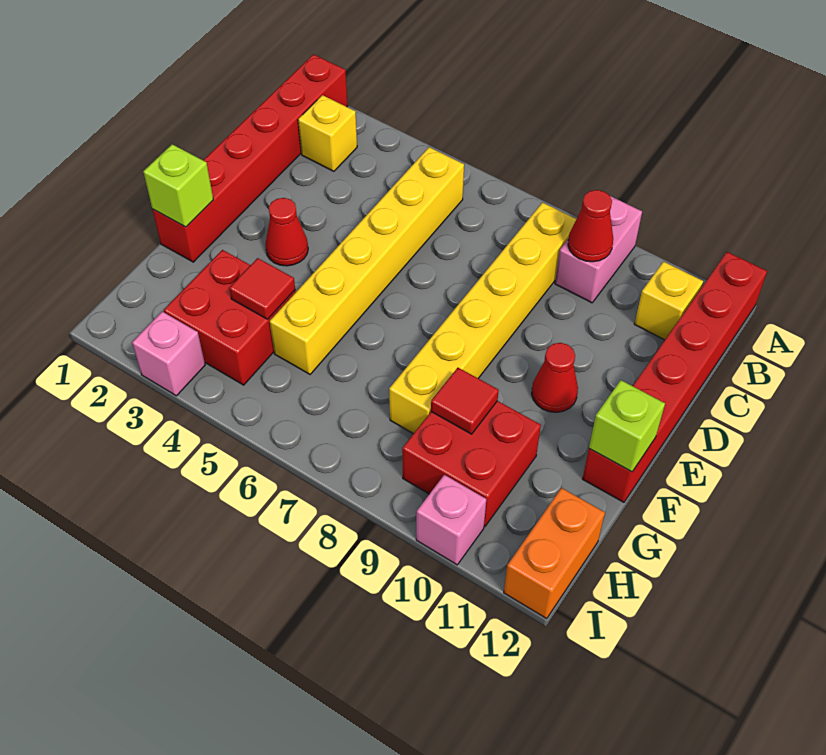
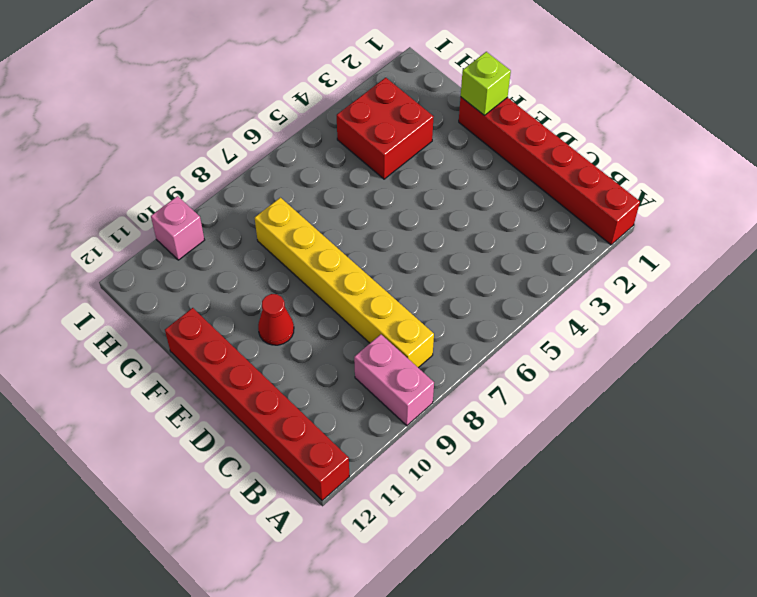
none -> yellow brick B2 level 1
none -> yellow brick B5:G5 level 1
none -> yellow brick B11 level 1

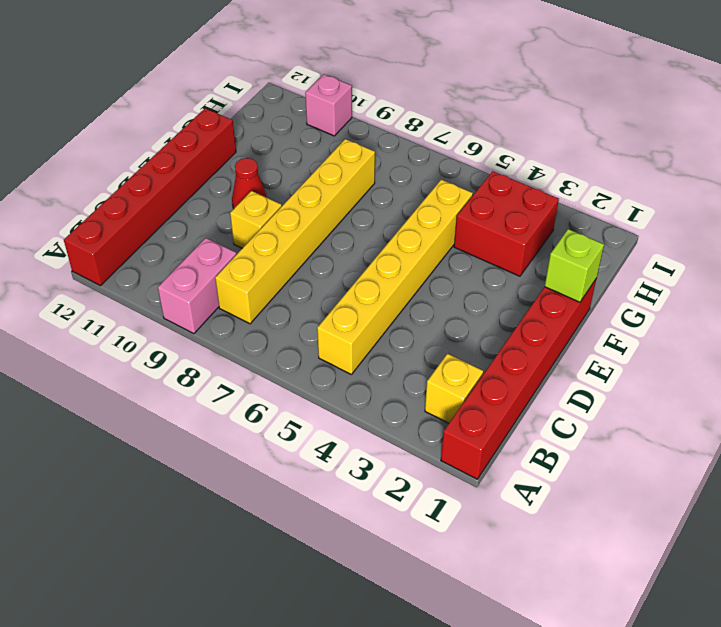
yellow brick D9 level 1 -> yellow brick B11 level 1
none -> red cone E3 level 1
none -> red brick G9:H10 level 1
none -> orange brick H12:I12 level 1

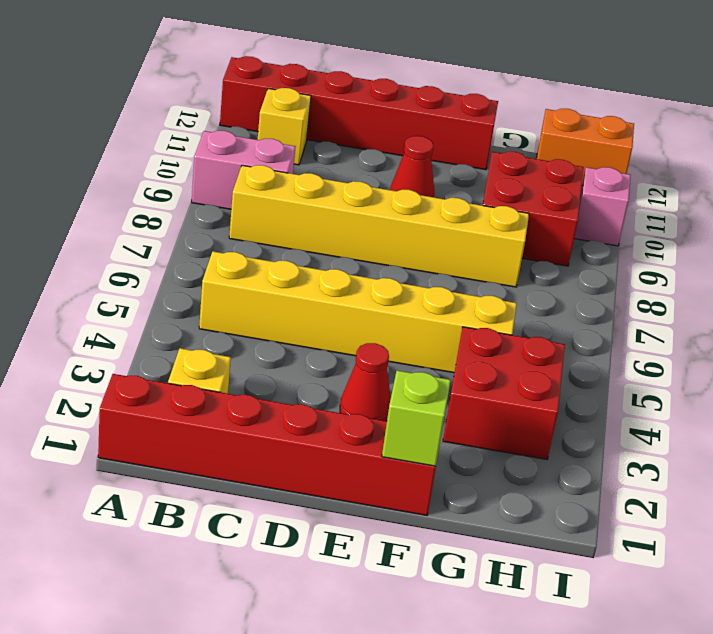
none -> pink brick I3 level 1
none -> red cone B9 level 2
none -> lime brick F12 level 2

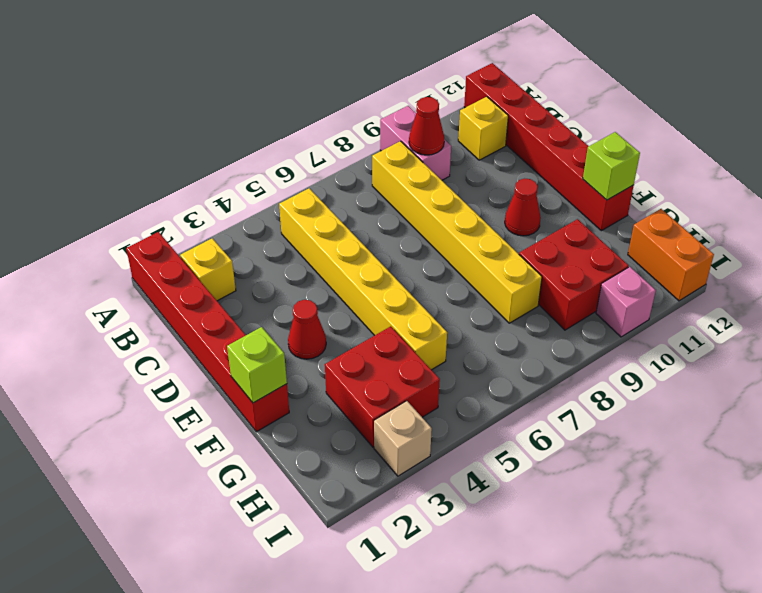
tan brick I3 level 1 -> pink brick I3 level 1
none -> red tile G4 level 2
none -> red tile G9 level 2

